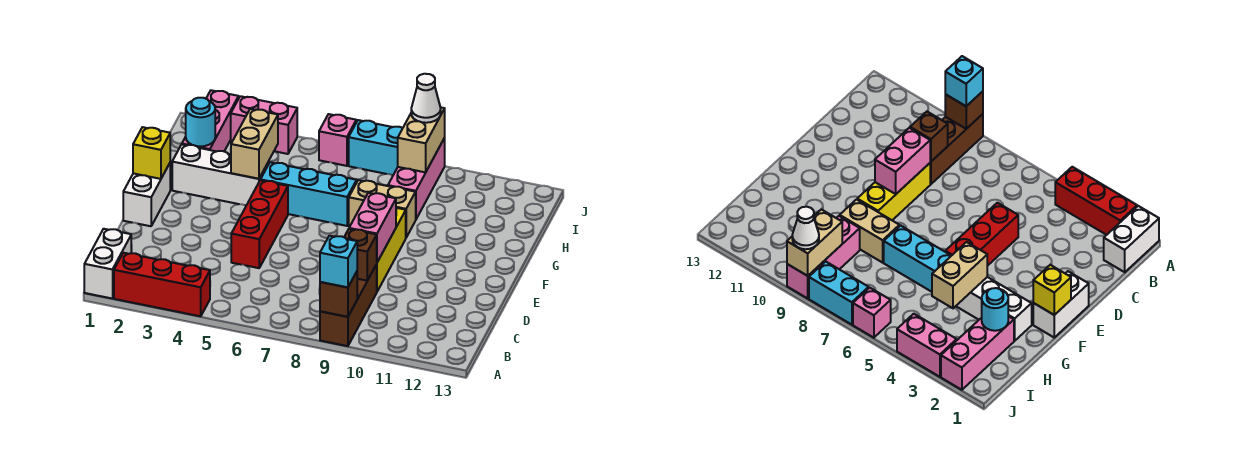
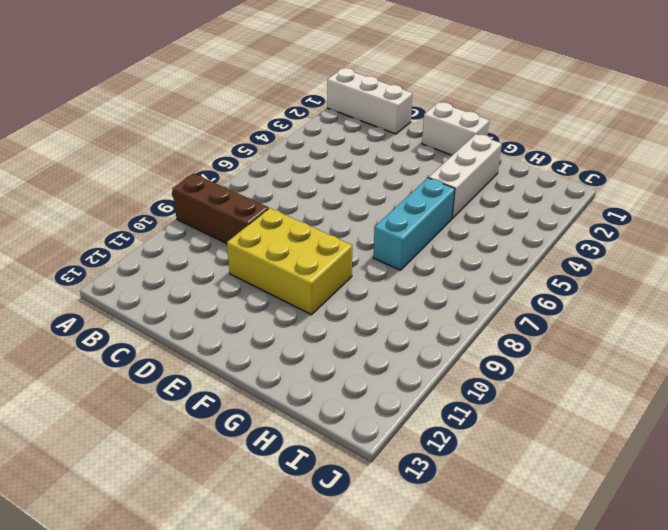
white brick A1:C1 level 1 -> white brick A1:B1 level 1
yellow brick D9:F10 level 1 -> yellow brick D9:F9 level 1
none -> red brick A2:A4 level 1
none -> red brick D5:F5 level 1
none -> tan brick G8:G9 level 1

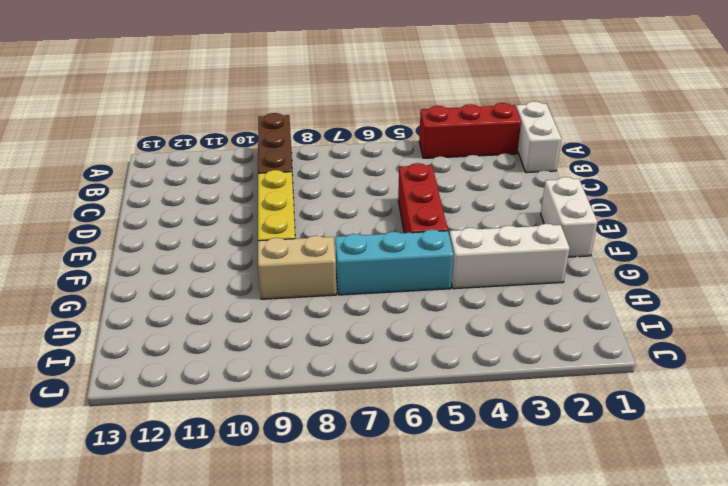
none -> pink brick H2:J2 level 1
none -> pink brick H9:J9 level 1
none -> pink brick J3:J4 level 1

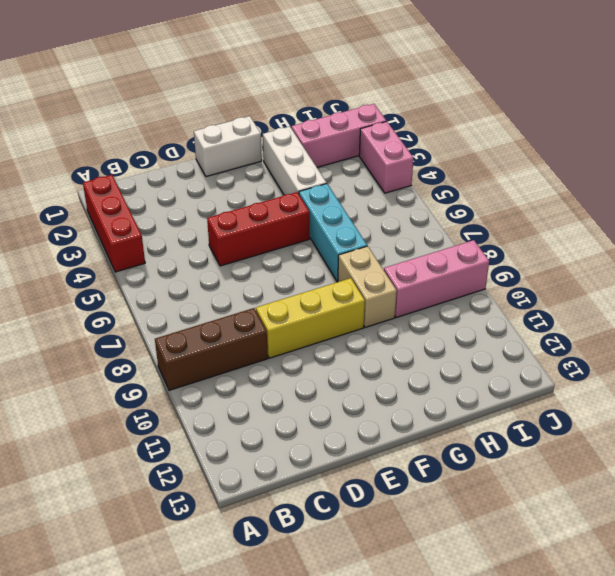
none -> white brick A1:B1 level 1
none -> pink brick J6 level 1
none -> cyan brick J7:J8 level 1

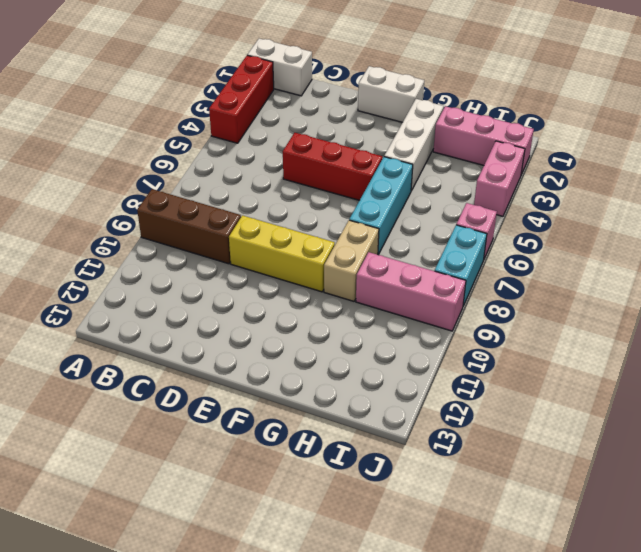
none -> brown brick A9 level 2
none -> brown brick C9 level 2
none -> pink brick D9:E9 level 2

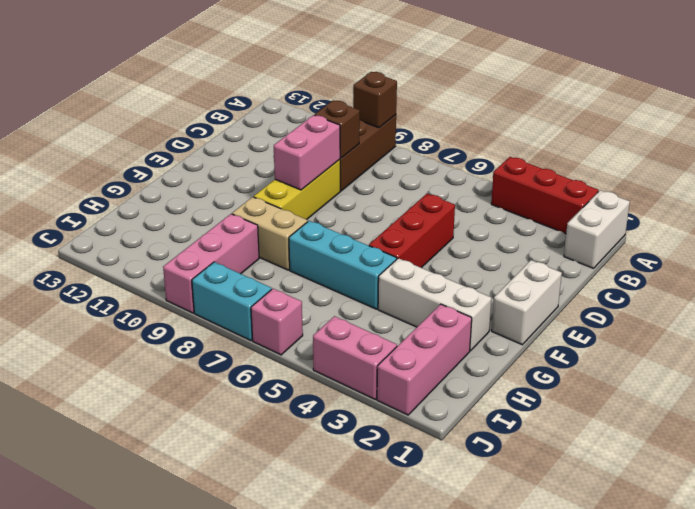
none -> yellow brick F1 level 2
none -> tan brick G4:H4 level 2
none -> cyan round brick H2 level 2

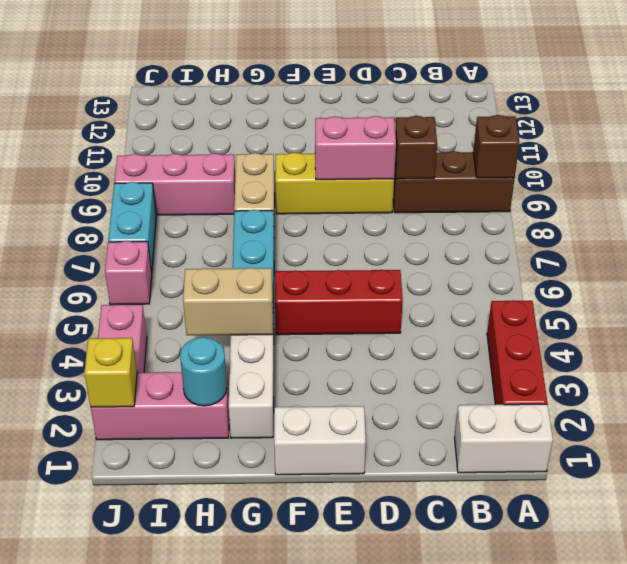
yellow brick J2 level 2 -> yellow brick F1 level 2
none -> tan brick I9:J9 level 2
none -> cyan brick A9 level 3
none -> white cone J9 level 3

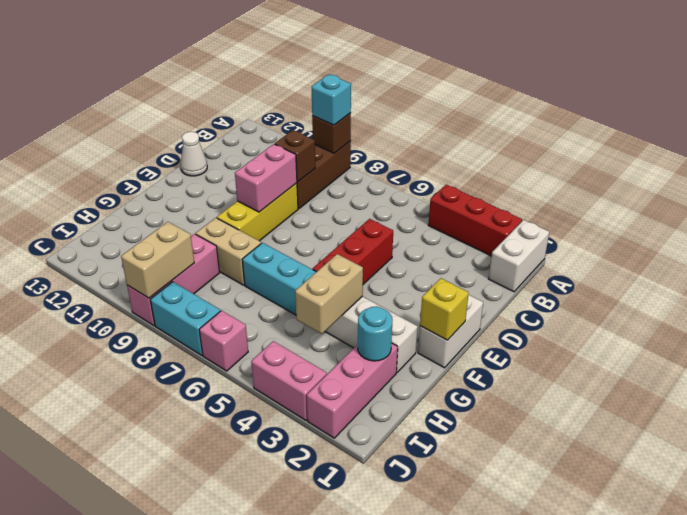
white cone D13 level 1 -> white cone J9 level 3

